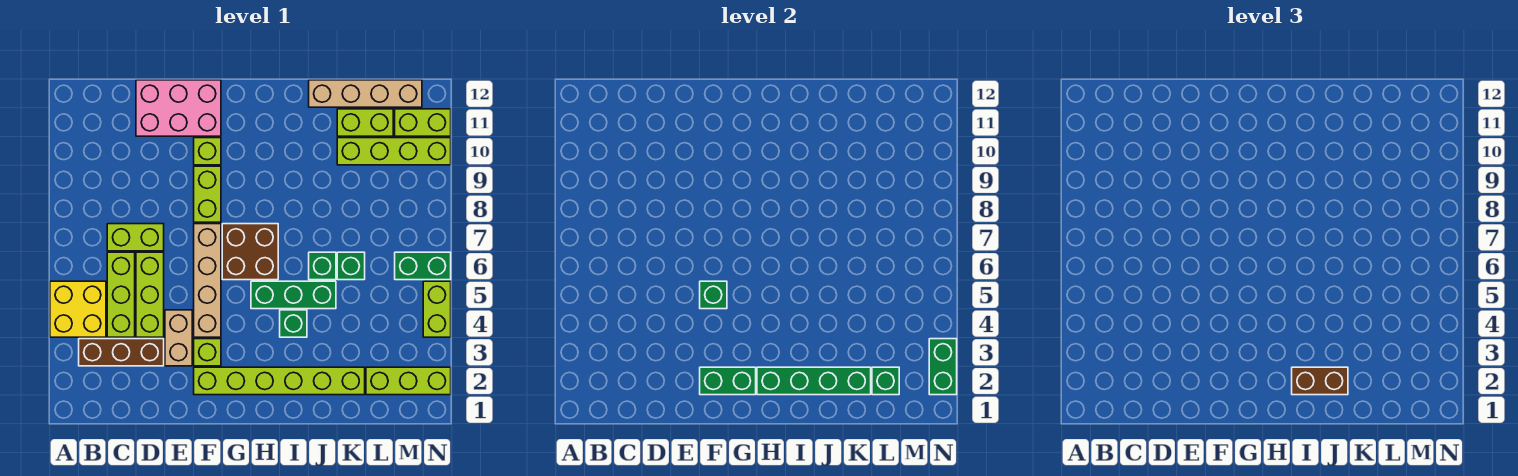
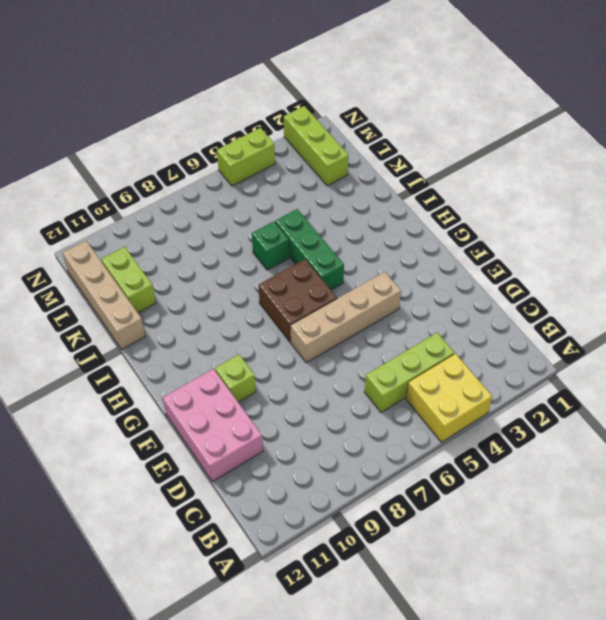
none -> brown brick B3:D3 level 1
none -> lime brick C7:D7 level 1
none -> lime brick D4:D6 level 1
none -> tan brick E3:E4 level 1

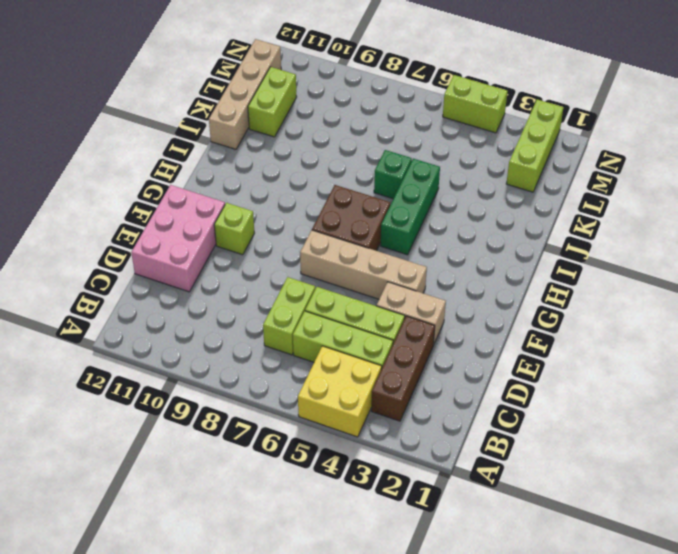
none -> lime brick F2:K2 level 1
none -> lime brick F3 level 1
none -> lime brick F8:F9 level 1
none -> green brick I4 level 1

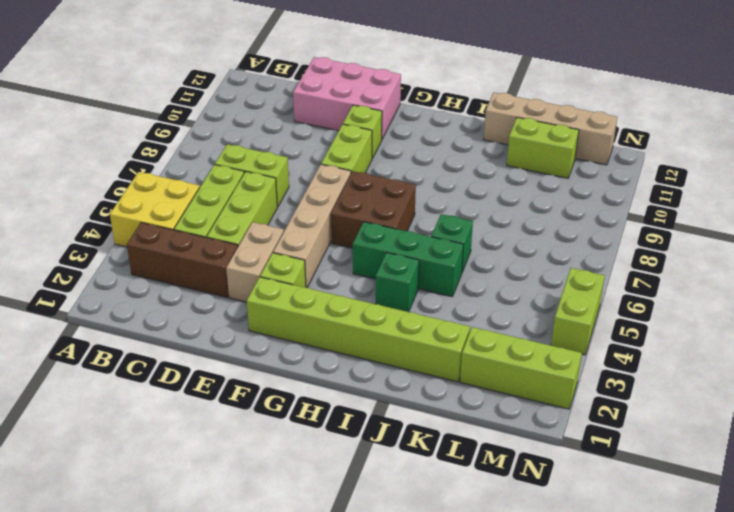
none -> green brick K6 level 1
none -> lime brick K10:N10 level 1
none -> green brick M6:N6 level 1
none -> lime brick M11:N11 level 1

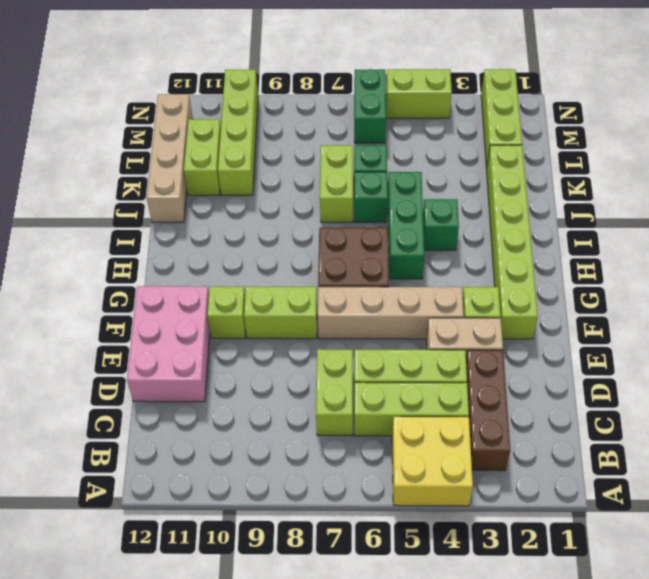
lime brick J7:K7 level 1 -> lime brick M11:N11 level 1
none -> green brick F2:G2 level 2
none -> green brick F5 level 2
none -> green brick H2:K2 level 2
none -> green brick L2 level 2

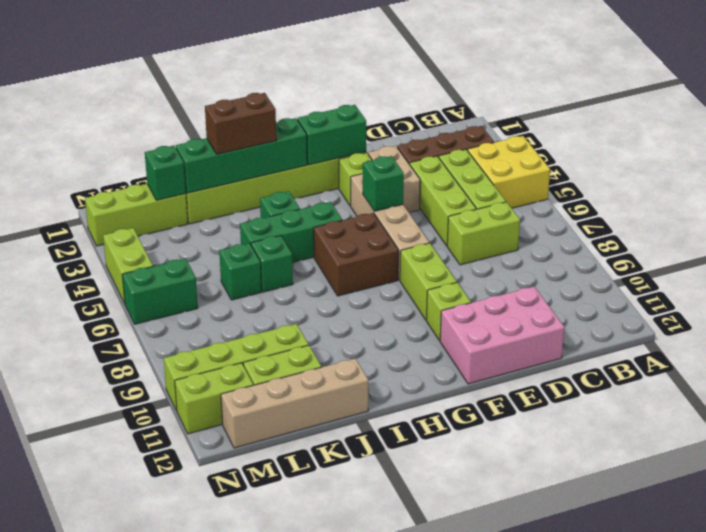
none -> green brick N2:N3 level 2

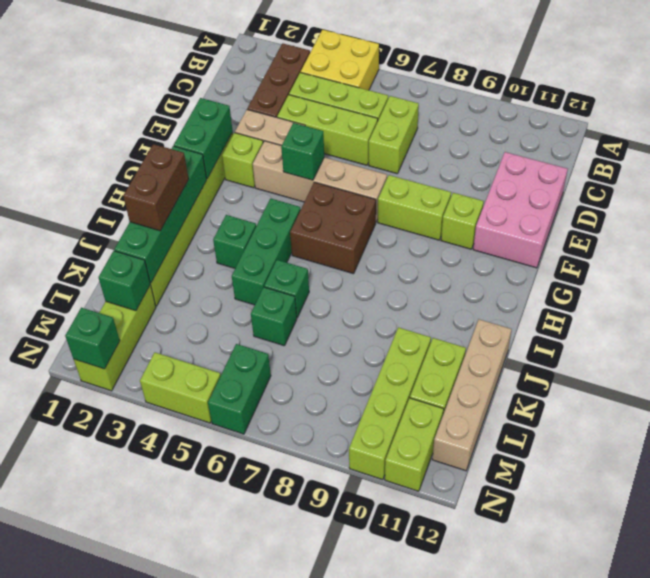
green brick N2 level 2 -> green brick N2:N3 level 2

